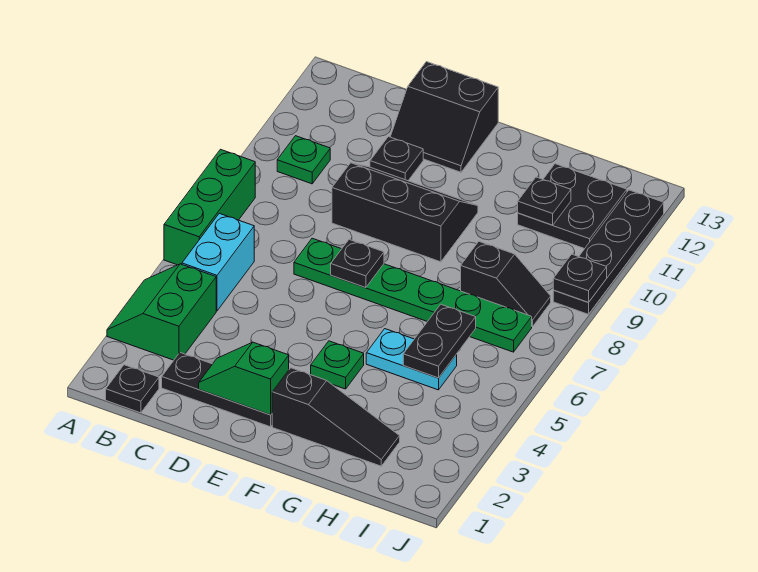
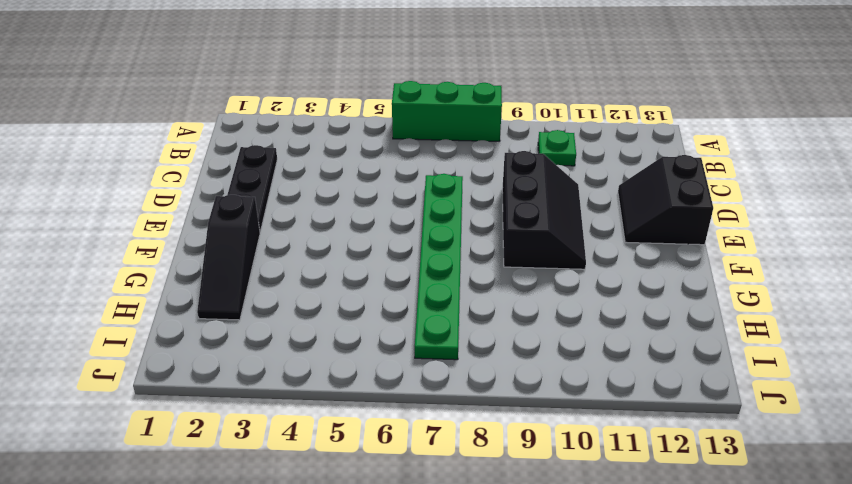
none -> green slope A3:B4 level 1 top B
none -> black plate B1 level 1
none -> cyan brick B5:B6 level 1

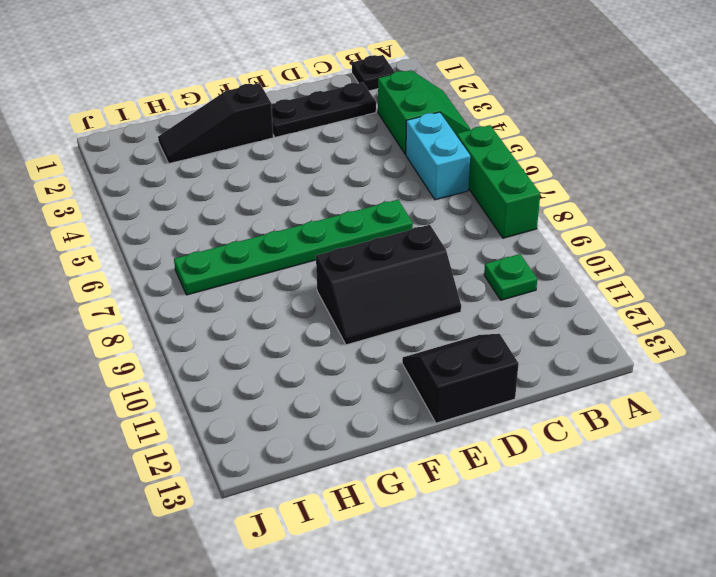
none -> black plate D11 level 1
none -> green plate F4 level 1
none -> cyan plate G5:H5 level 1

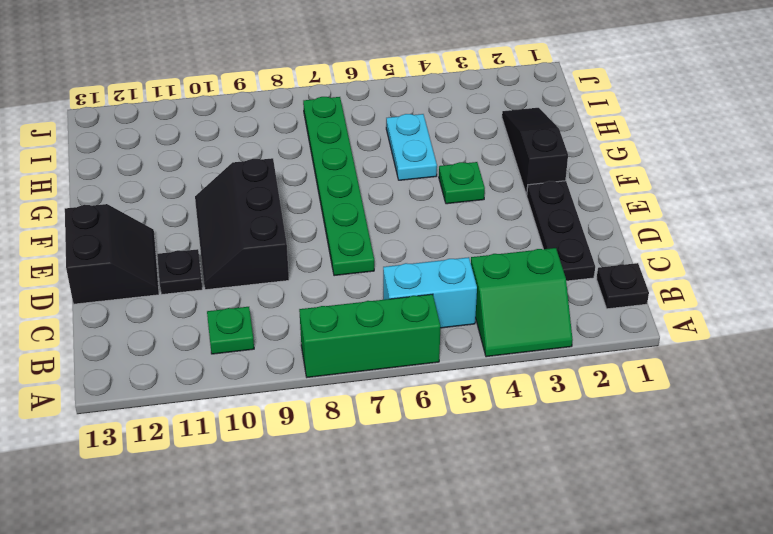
none -> black slope H8:I8 level 1 top H
none -> black plate H11:I12 level 1
none -> black plate J9:J12 level 1

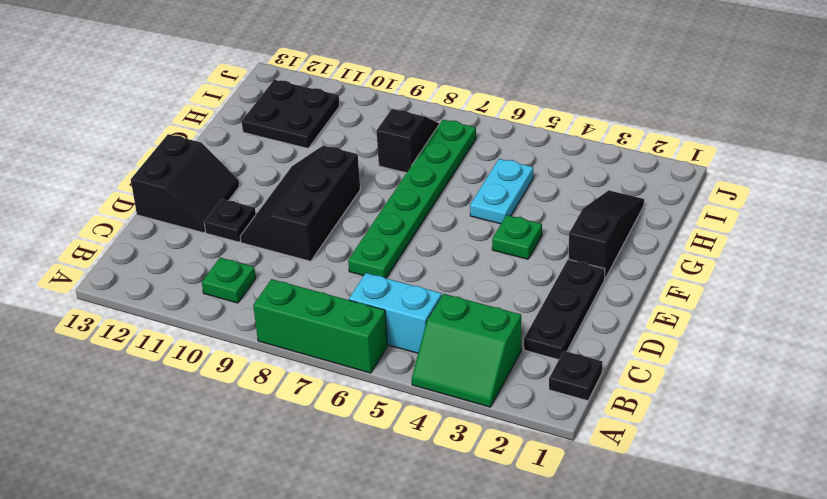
none -> black plate J9:J12 level 1
none -> green slope D2:E2 level 2 top E
none -> black plate E7 level 2

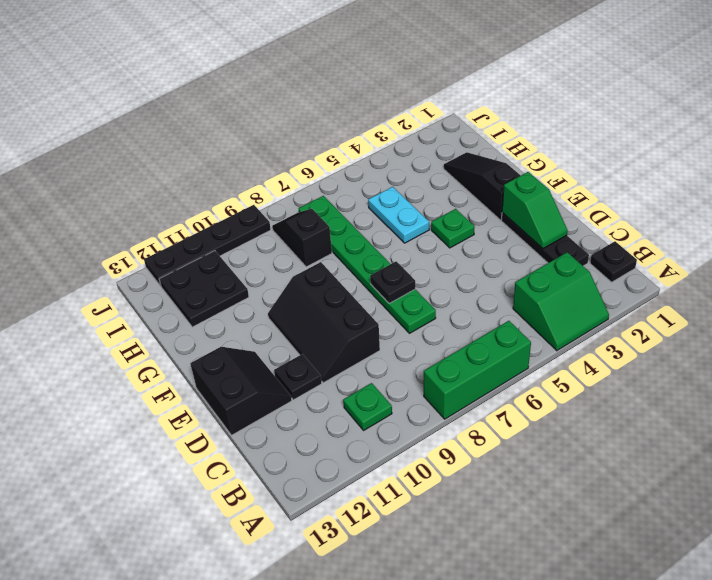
none -> cyan brick B5:B6 level 1
none -> black plate H5:H6 level 2
none -> black plate H11 level 2

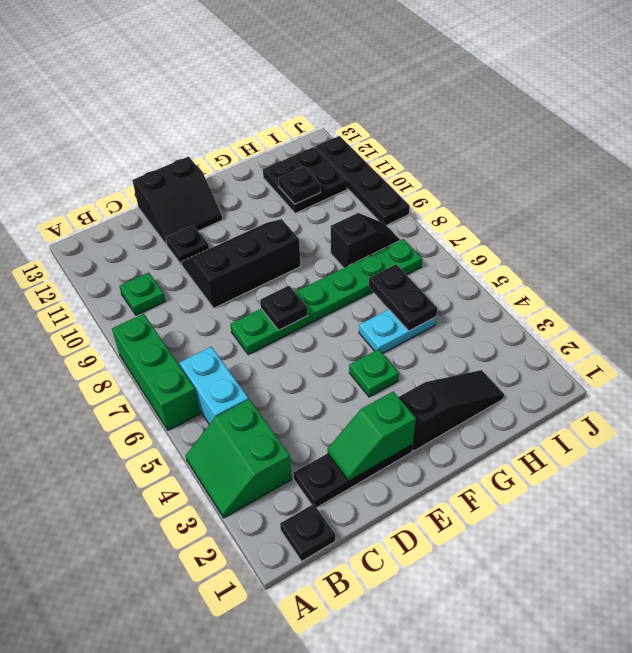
none -> black plate J9 level 2

